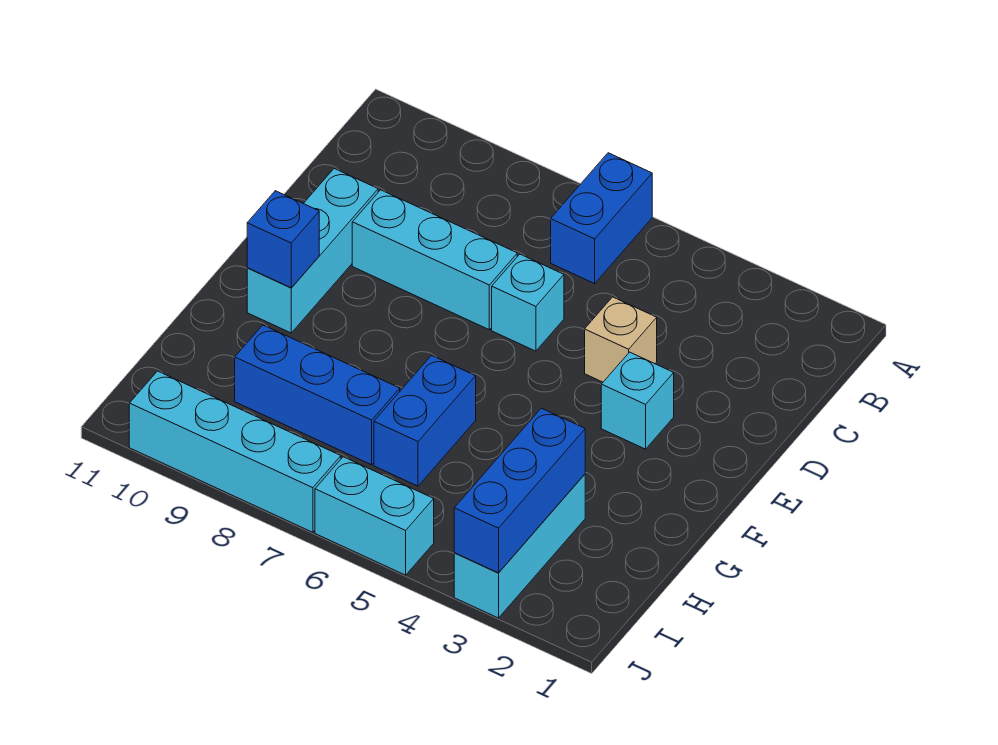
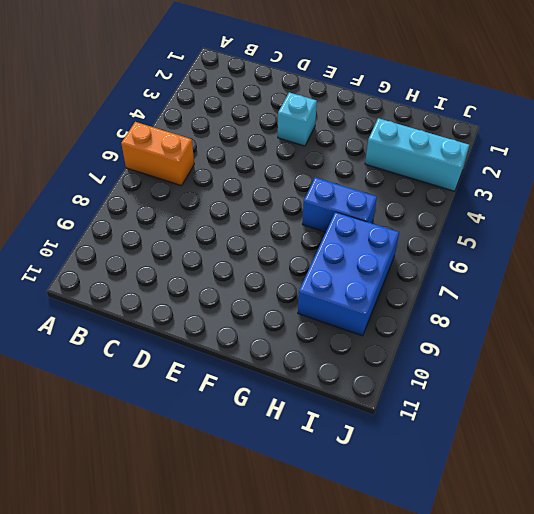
orange brick A6:B6 level 1 -> blue brick A6:B6 level 1
blue brick H7:I9 level 1 -> blue brick H7:H9 level 1
none -> tan brick D4 level 1
none -> cyan brick D6 level 1
none -> cyan brick D7:D9 level 1

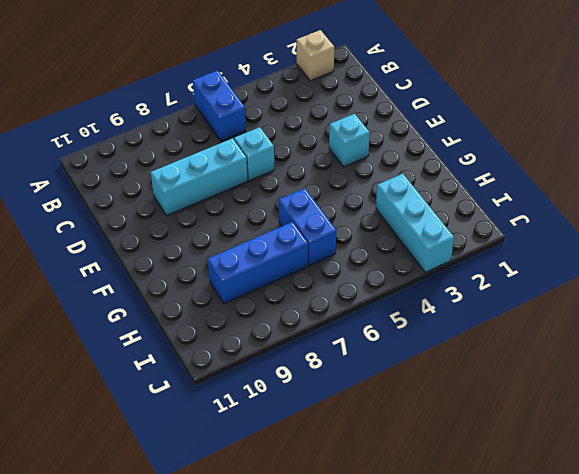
tan brick A2 level 1 -> tan brick D4 level 1
none -> cyan brick D10:F10 level 1
none -> cyan brick J5:J6 level 1
none -> cyan brick J7:J10 level 1

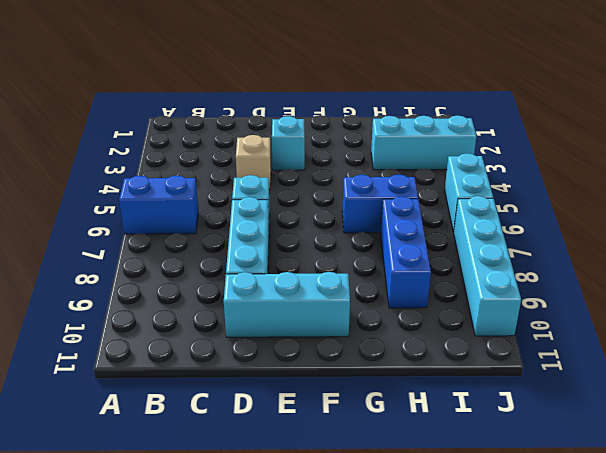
none -> blue brick F10 level 2
none -> blue brick H3:J3 level 2

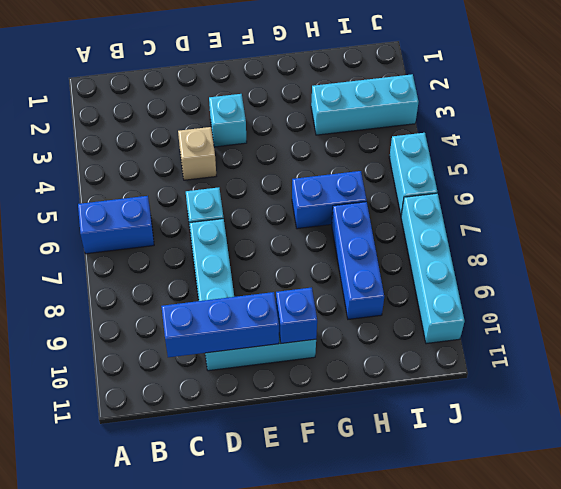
blue brick C10:E10 level 2 -> blue brick H3:J3 level 2

